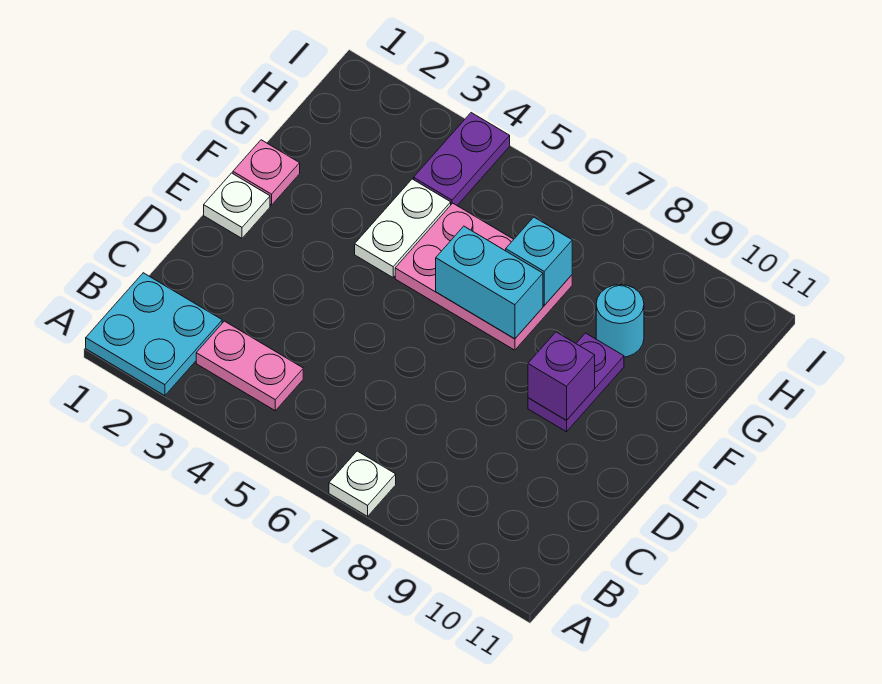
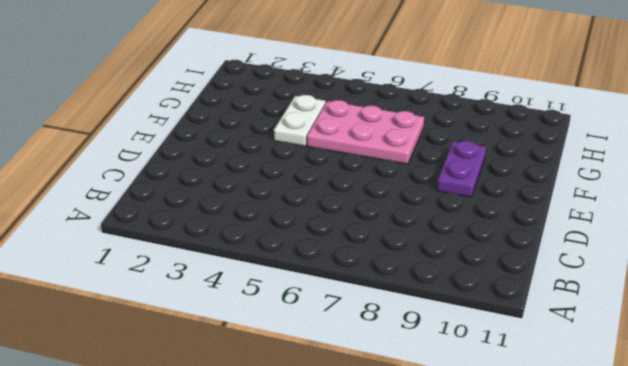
none -> cyan plate A1:B2 level 1
none -> white plate A7 level 1
none -> pink plate B3:B4 level 1

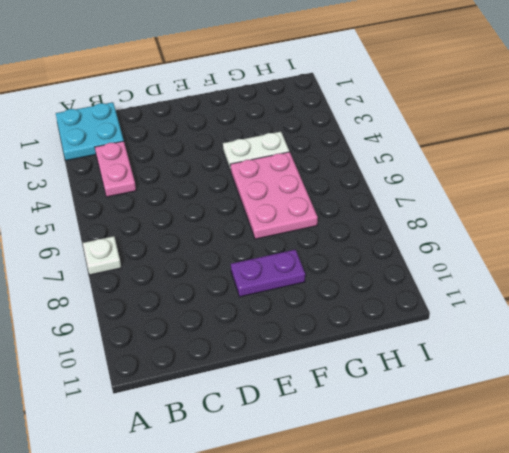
none -> white plate E1 level 1
none -> pink plate F1 level 1
none -> cyan round brick G9 level 1

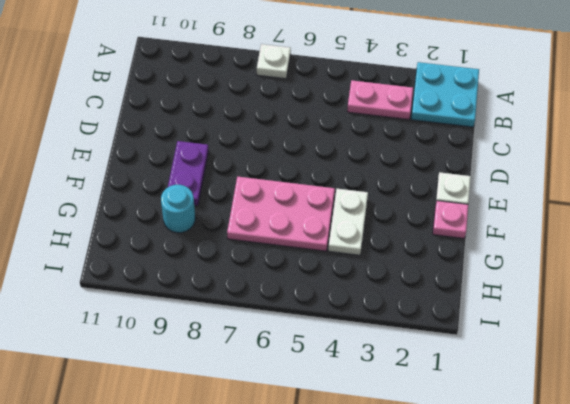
none -> purple plate H4:I4 level 1
none -> purple brick E9 level 2
none -> cyan brick F6:F7 level 2

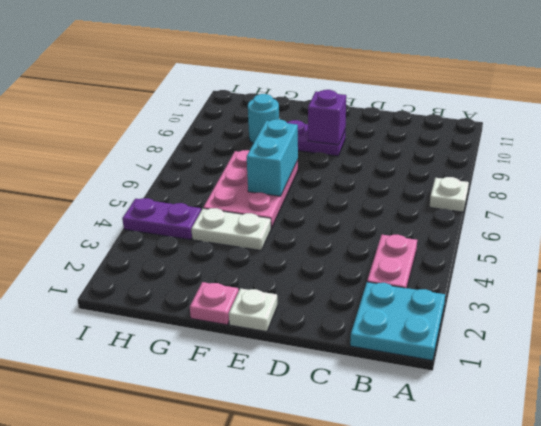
none -> cyan brick G7 level 2

